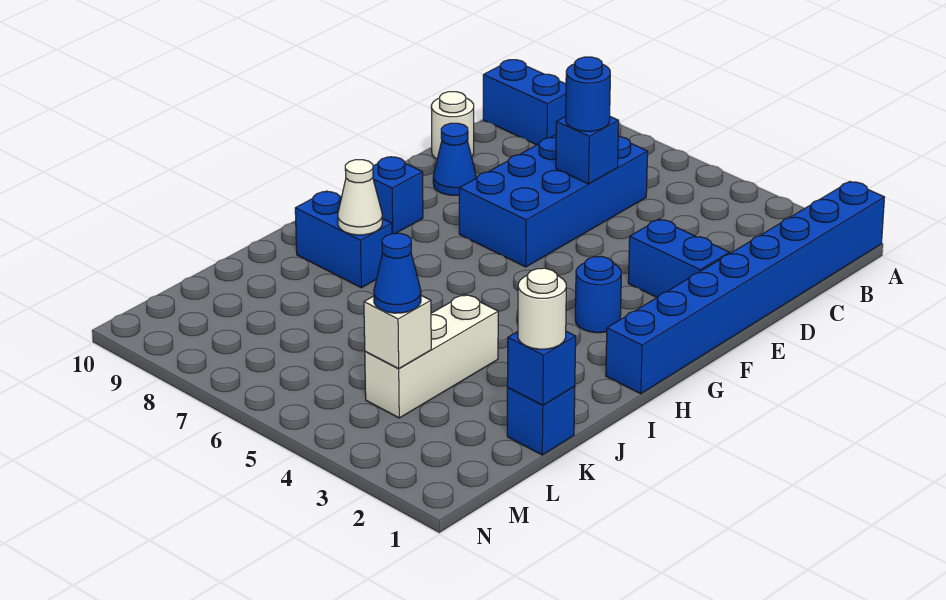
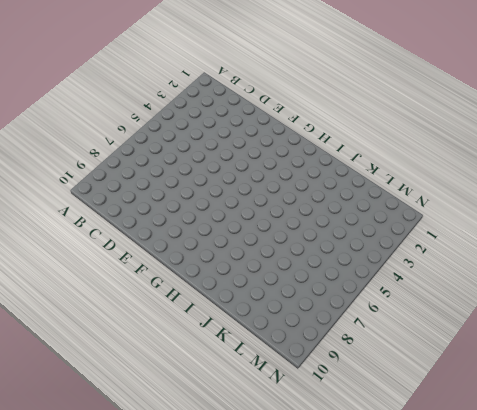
none -> blue brick A1:H1 level 1
none -> blue brick B9:B10 level 1
none -> blue brick C6:F7 level 1

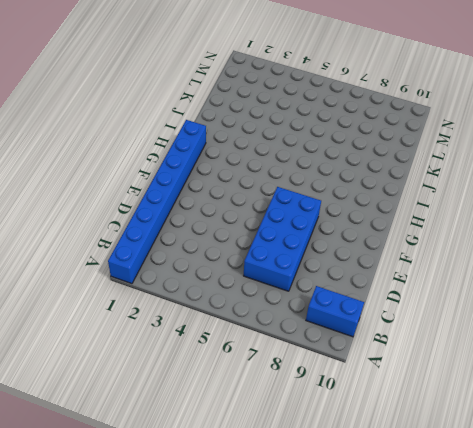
none -> white round brick D10 level 1
none -> blue brick E2:E3 level 1
none -> blue cone E9 level 1

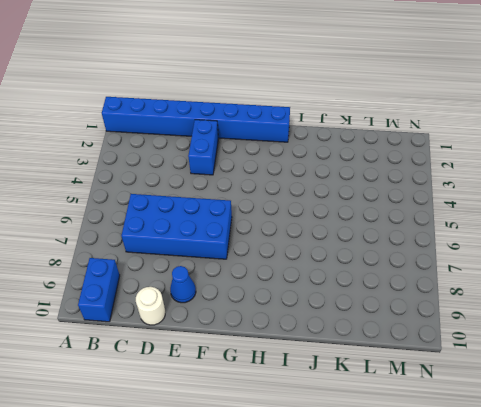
none -> blue round brick G3 level 1
none -> blue brick G9 level 1
none -> blue brick I8:I9 level 1

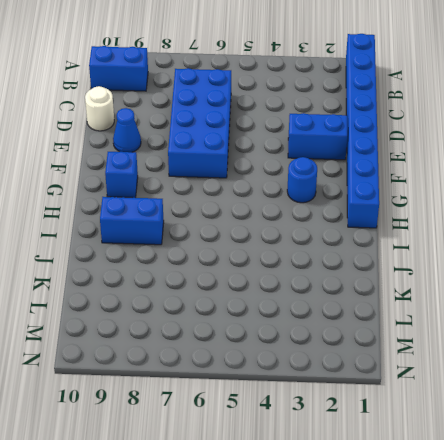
none -> white brick J4:L4 level 1
none -> blue brick K1 level 1
none -> blue brick D6 level 2

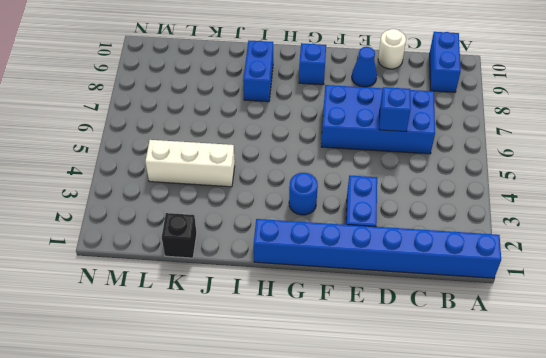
black brick K1 level 1 -> blue brick K1 level 1
none -> white cone I8 level 2
none -> blue brick K1 level 2
none -> white brick L4 level 2

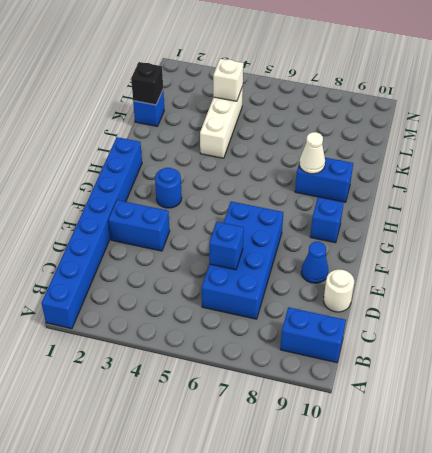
black brick K1 level 2 -> blue brick K1 level 2
none -> blue round brick D6 level 3
none -> white round brick K1 level 3
none -> blue cone L4 level 3

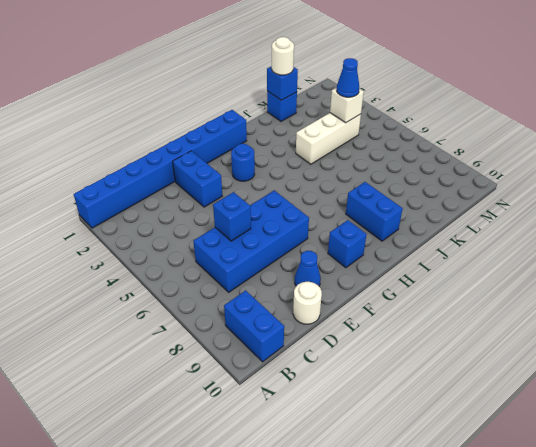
none -> white cone I8 level 2
none -> blue round brick D6 level 3

